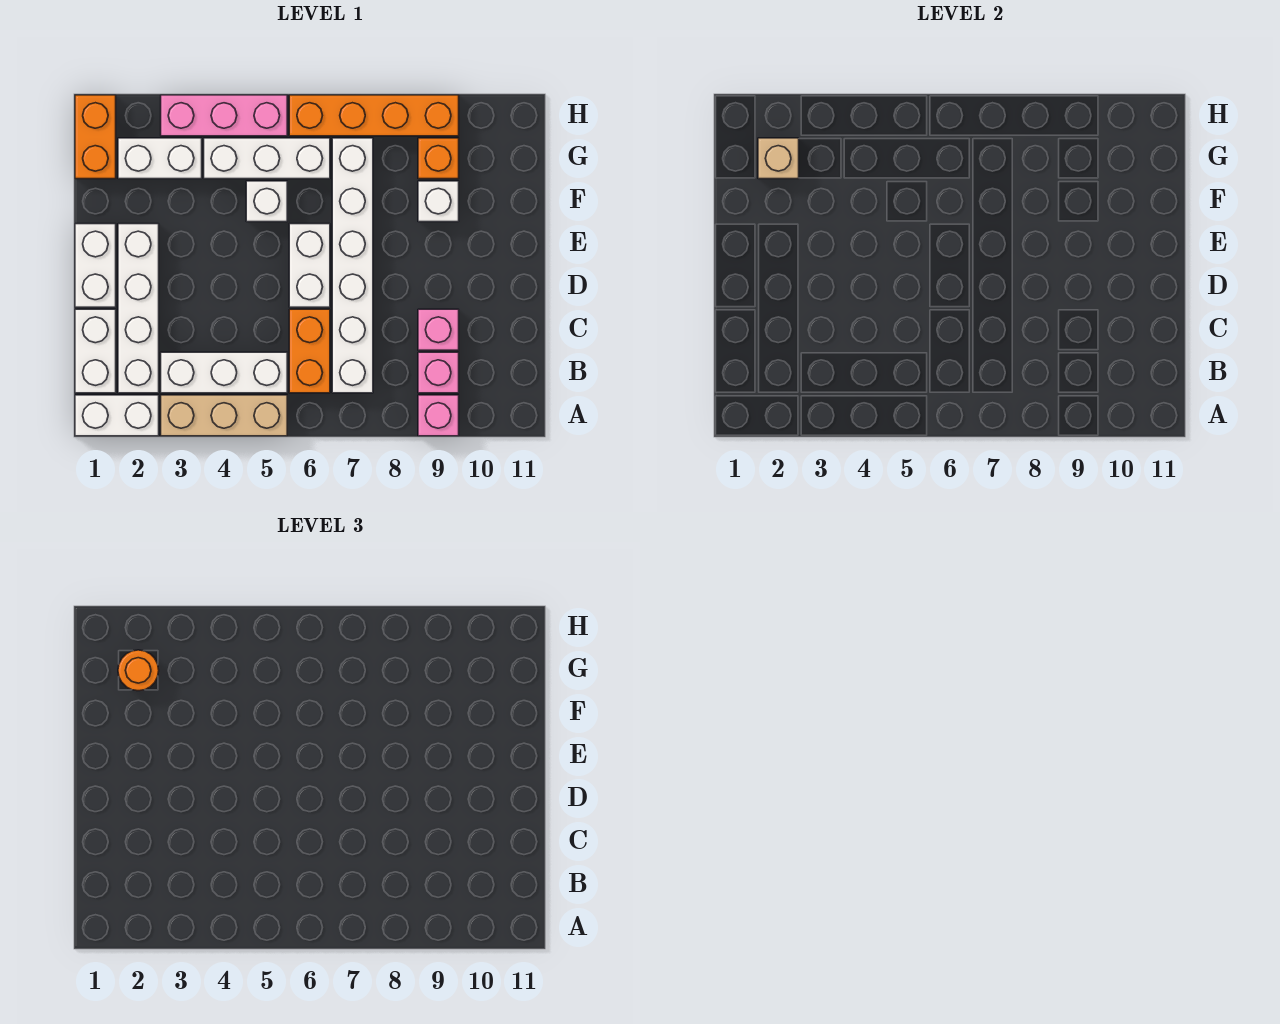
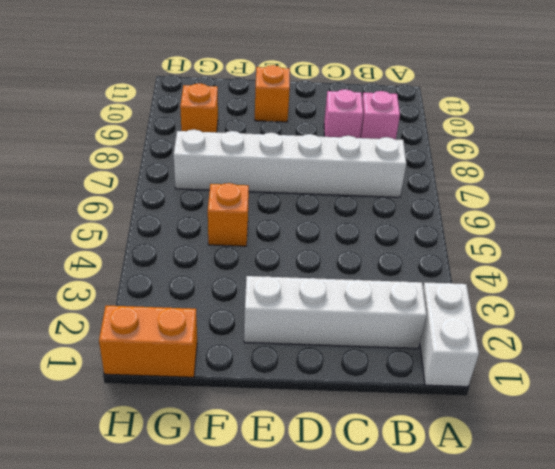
orange brick E10 level 1 -> none
orange brick F5 level 1 -> white brick F5 level 1
none -> tan brick A3:A5 level 1
none -> pink brick A9 level 1
none -> white brick B1:C1 level 1

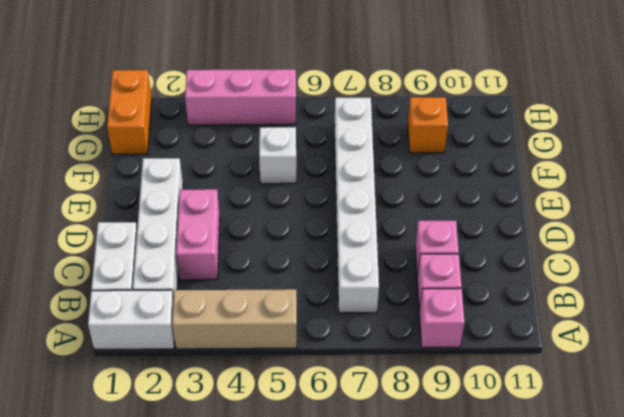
pink brick C3:D3 level 1 -> none
none -> white brick B3:B5 level 1
none -> orange brick B6:C6 level 1
none -> white brick D1:E1 level 1

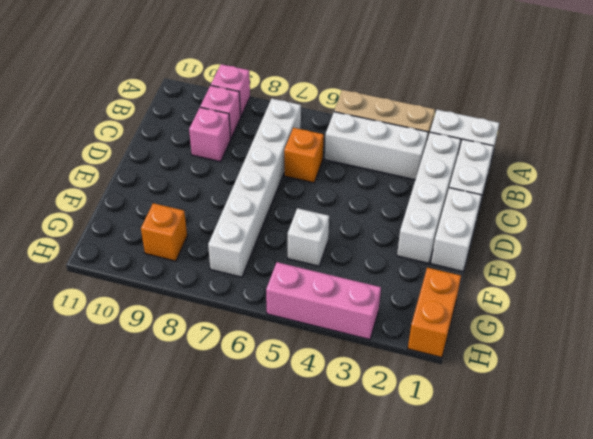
orange brick C6 level 1 -> orange brick B6:C6 level 1
none -> white brick D6:E6 level 1
none -> white brick F9 level 1
none -> white brick G2:G3 level 1

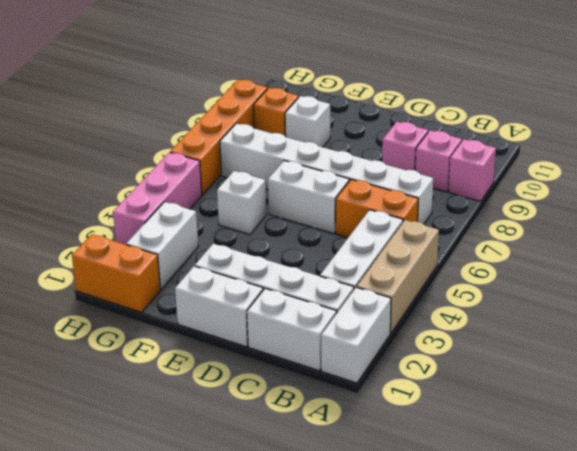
none -> white brick G4:G6 level 1
none -> tan brick G2 level 2
none -> orange round brick G2 level 3

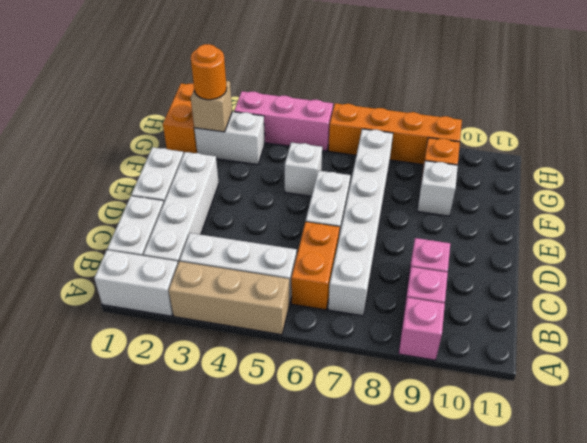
none -> white brick G4:G6 level 1

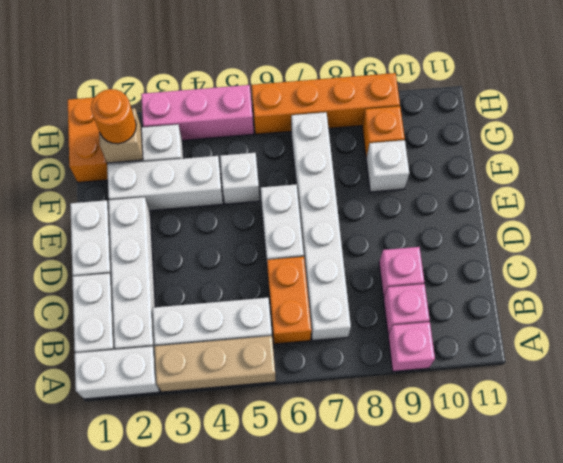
white brick F2:F4 level 1 -> white brick G4:G6 level 1

